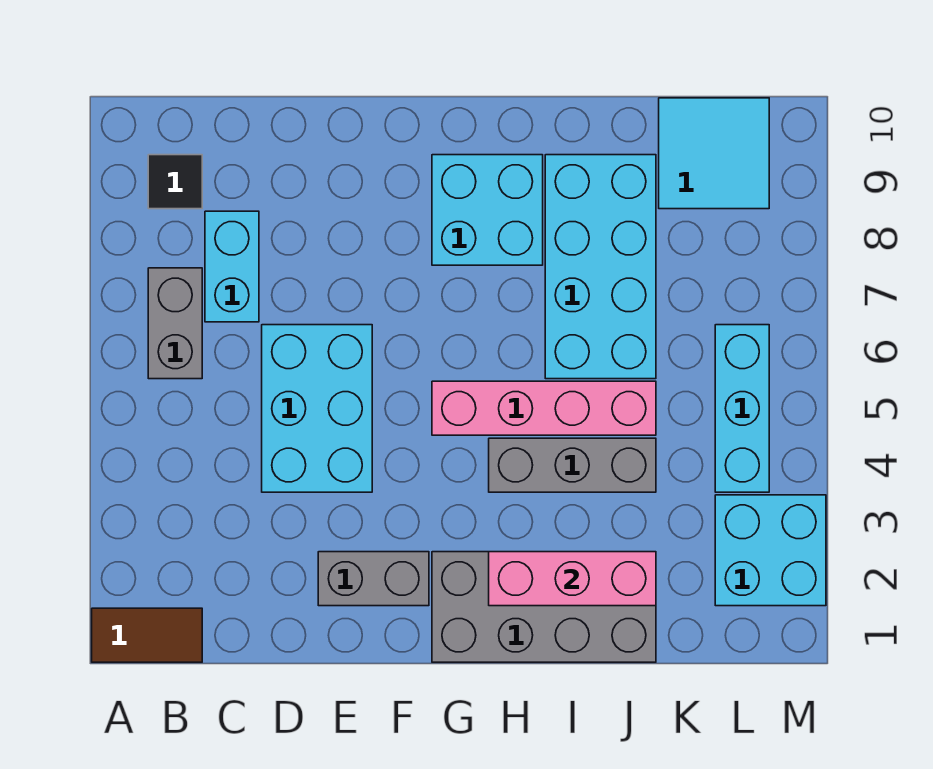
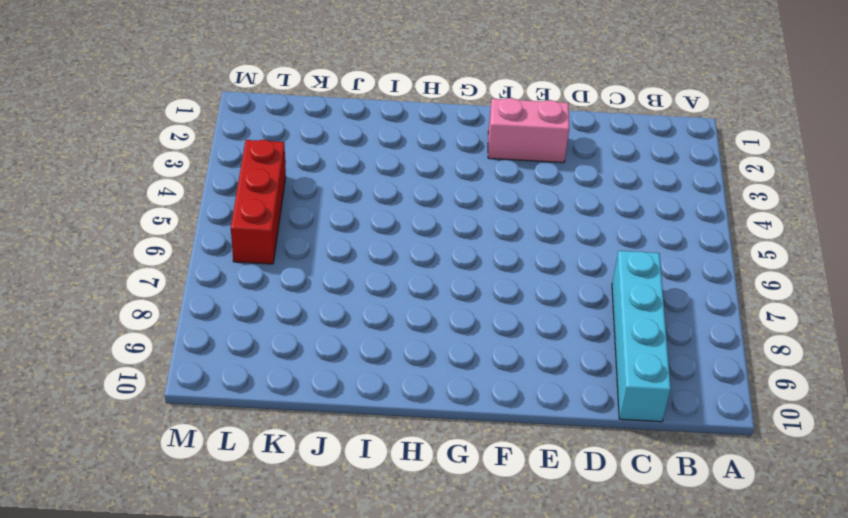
cyan brick C7:C10 level 1 -> cyan brick C7:C8 level 1
pink brick E2:F2 level 1 -> grey brick E2:F2 level 1
red brick L4:L6 level 1 -> cyan brick L4:L6 level 1
none -> brown tile A1:B1 level 1
none -> grey brick B6:B7 level 1
none -> black tile B9 level 1

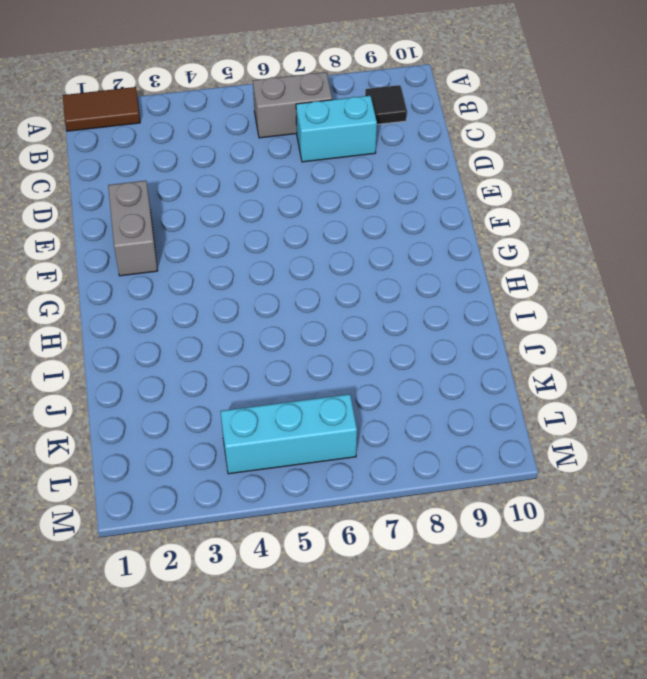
brown tile A1:A2 level 1 -> brown tile A1:B1 level 1
none -> cyan brick D4:E6 level 1
none -> grey brick G1:J2 level 1
none -> pink brick G5:J5 level 1

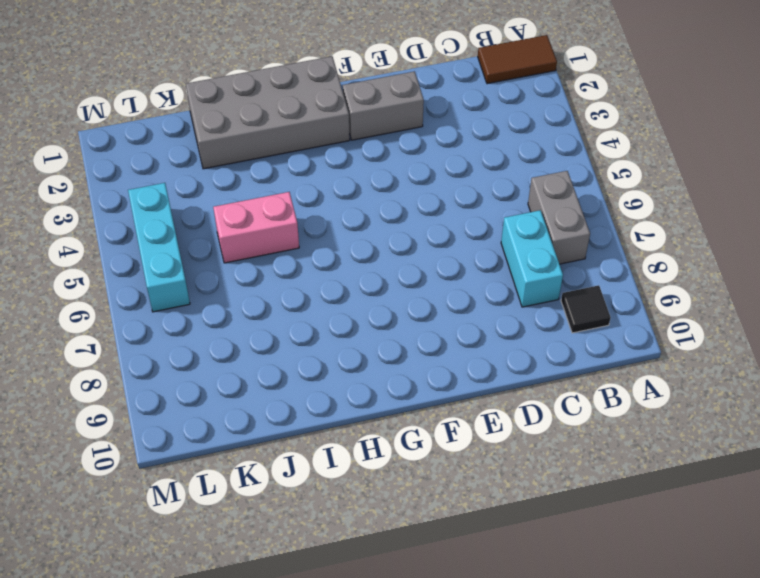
pink brick I5:J5 level 1 -> pink brick G5:J5 level 1
none -> cyan brick D4:E6 level 1
none -> cyan brick G8:H9 level 1
none -> grey brick H4:J4 level 1

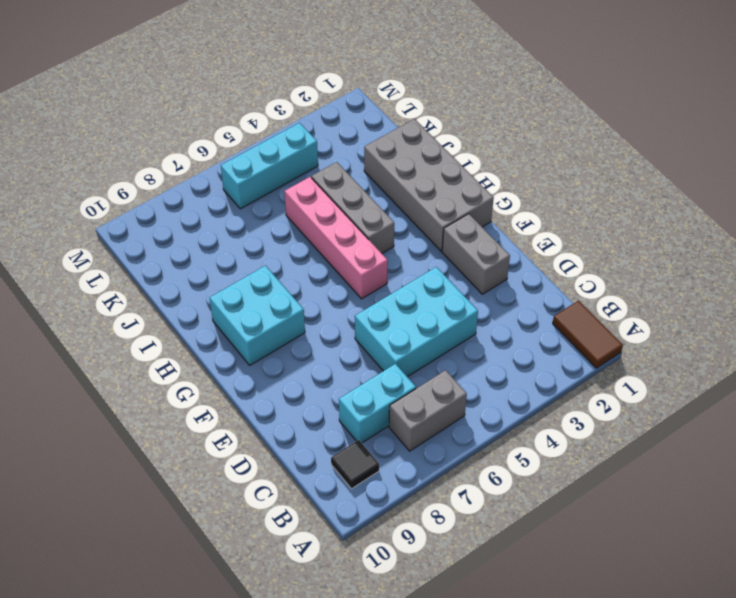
none -> cyan brick I6:J9 level 1
none -> cyan tile K9:L10 level 1
none -> cyan brick L2:M3 level 1

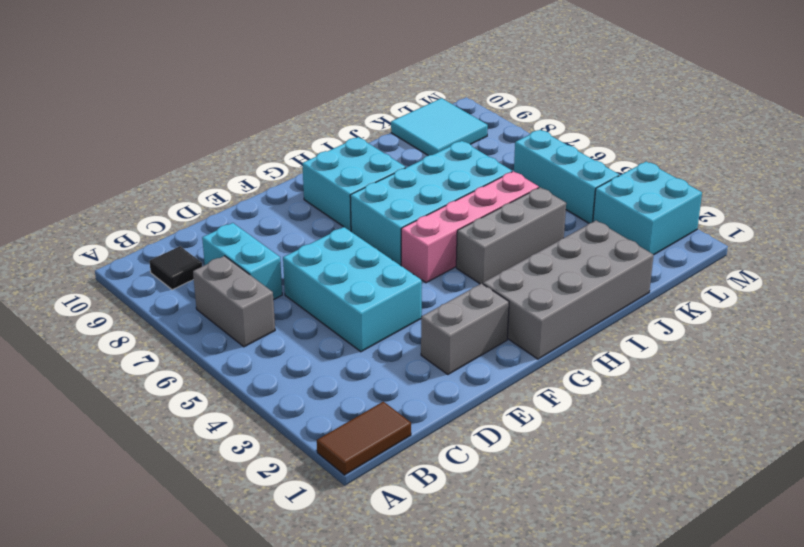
cyan brick G6:J7 level 1 -> cyan brick I6:J9 level 1
none -> pink brick H2:J2 level 2

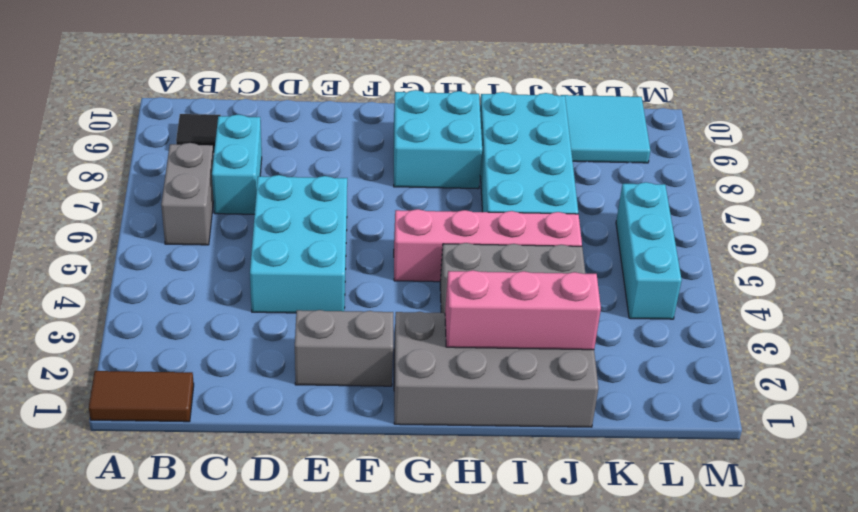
none -> cyan brick L2:M3 level 1

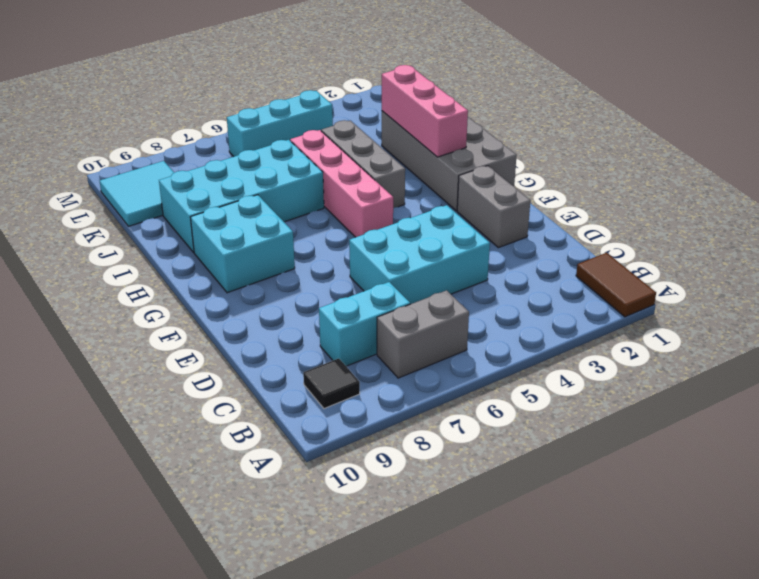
none -> cyan brick L2:M3 level 1

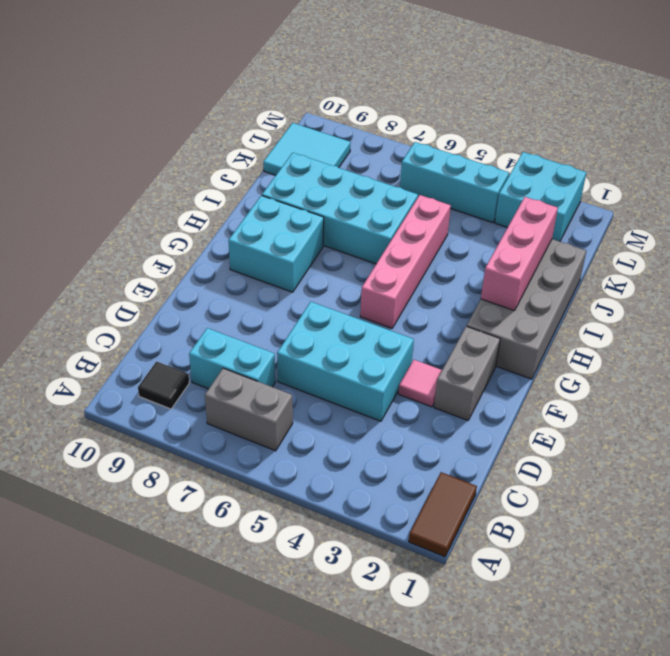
pink tile E3 level 1 -> none
none -> grey brick H4:J4 level 1

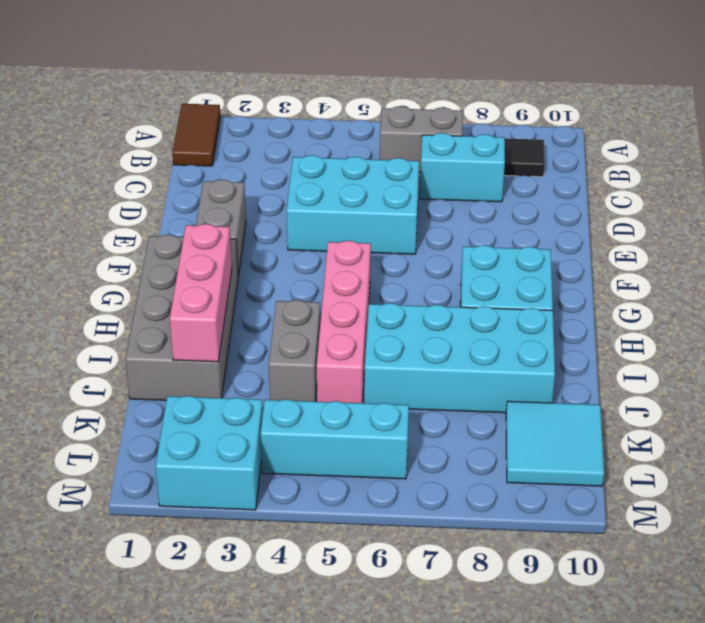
grey brick I4:J4 level 1 -> grey brick H4:J4 level 1

